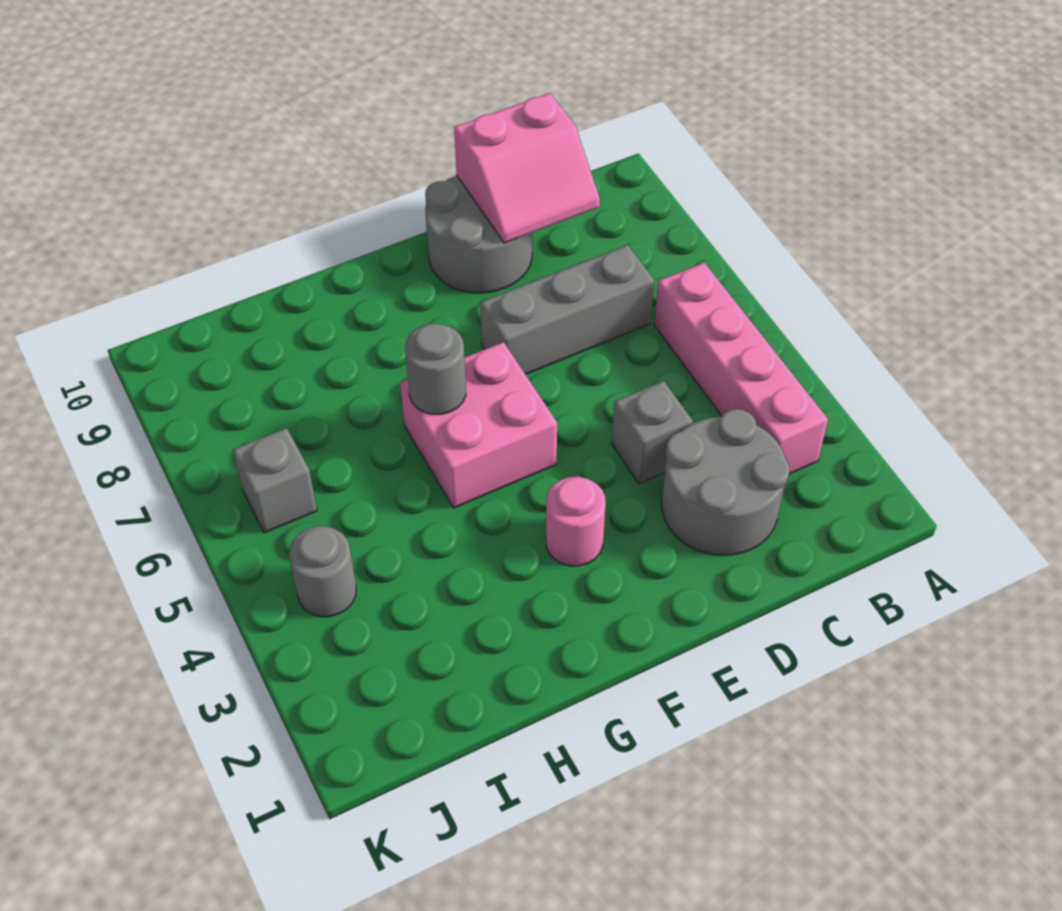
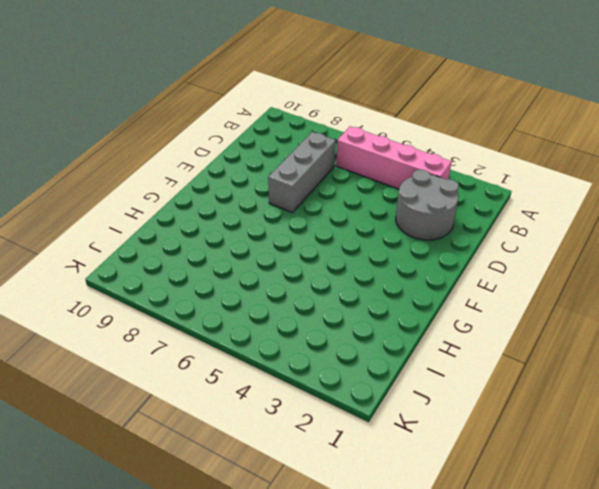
none -> grey brick D4 level 1
none -> grey round brick D9:E10 level 1

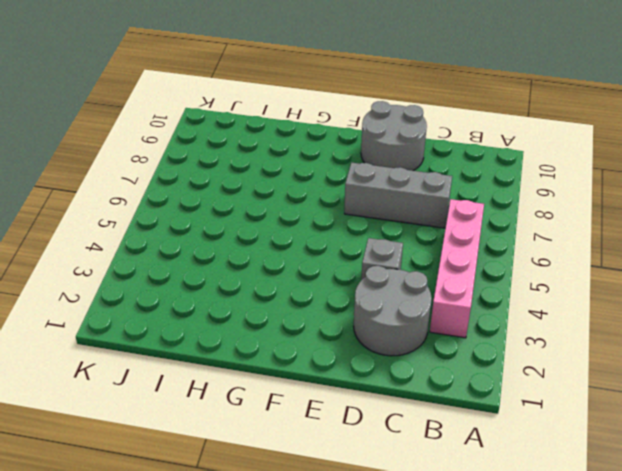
none -> pink round brick F3 level 1
none -> pink brick F5:G6 level 1

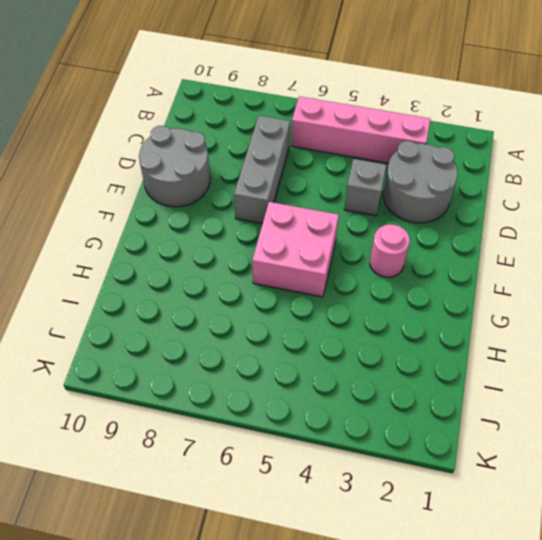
none -> grey round brick J4 level 1
none -> grey brick J6 level 1

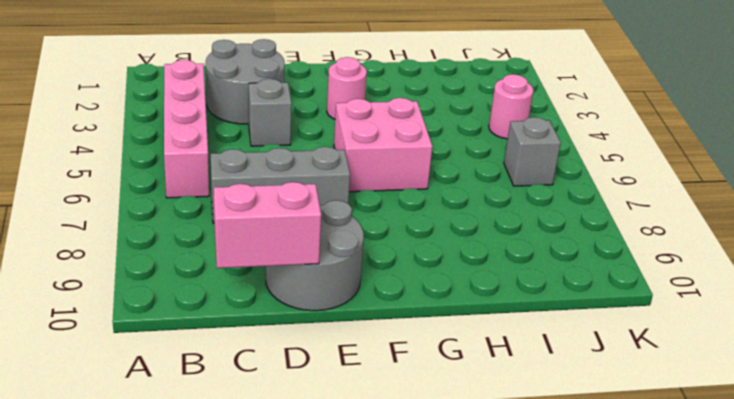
pink round brick J4 level 1 -> grey round brick J4 level 1
none -> grey round brick G6 level 2

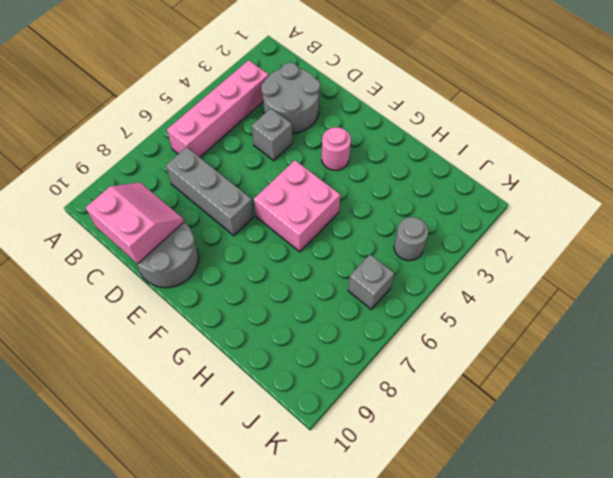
none -> grey round brick G6 level 2

